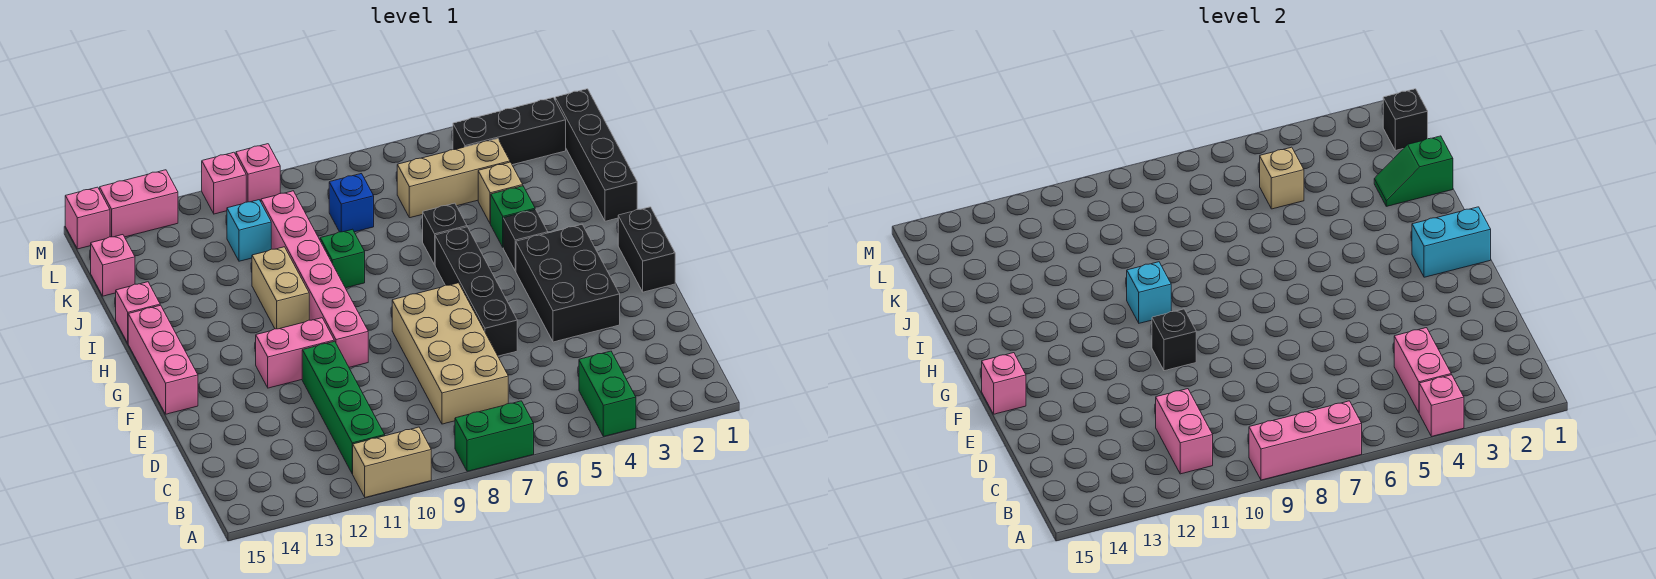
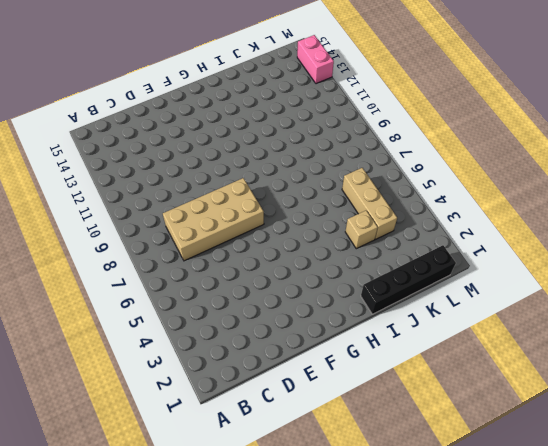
none -> green brick A4:B4 level 1
none -> green brick A7:A8 level 1
none -> tan brick A10:A11 level 1
none -> green brick B11:E11 level 1

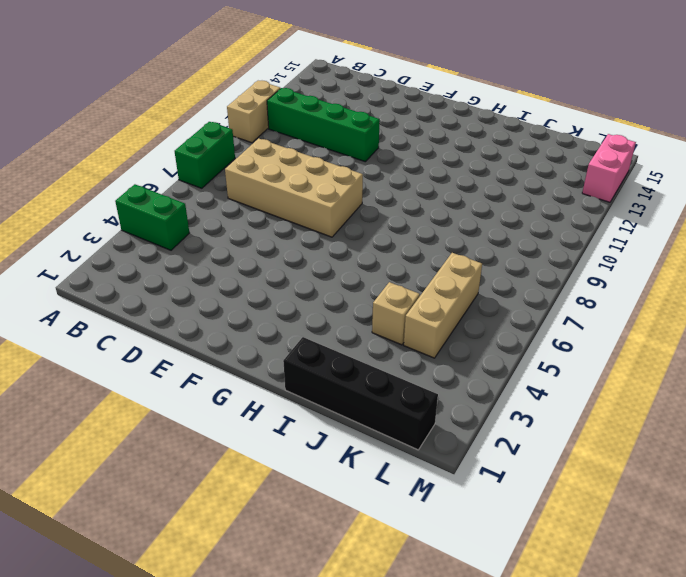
none -> black brick E3:G4 level 1
none -> black brick E6:H6 level 1
none -> black brick F1:G1 level 1
none -> pink brick F10:K10 level 1

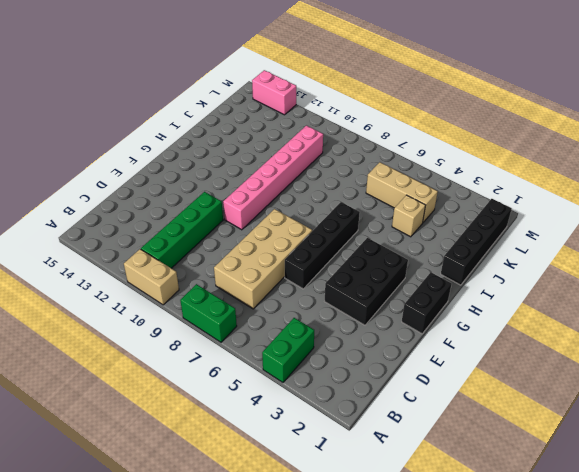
none -> pink brick F11:F12 level 1
none -> pink brick F15:H15 level 1
none -> black brick H4 level 1
none -> tan brick H11:I11 level 1

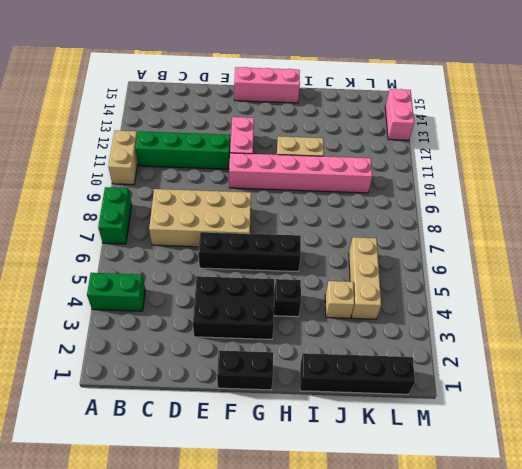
none -> green brick I4 level 1
none -> black brick I6 level 1
none -> green brick I9 level 1
none -> pink brick I15 level 1

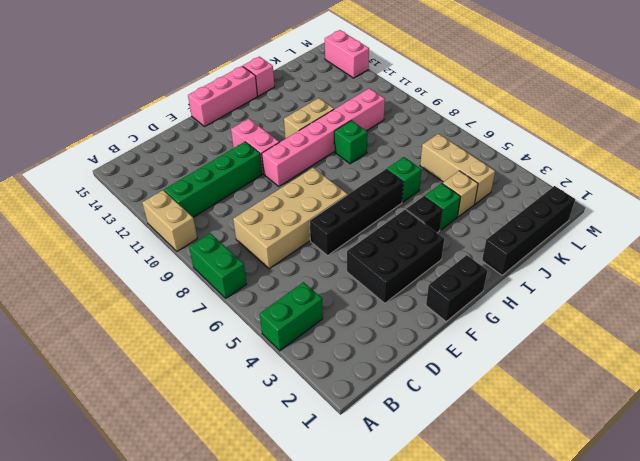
green brick I6 level 1 -> black brick I6 level 1
none -> blue brick K8 level 1
none -> cyan brick K11 level 1
none -> pink brick K15 level 1
none -> black brick L2:L4 level 1

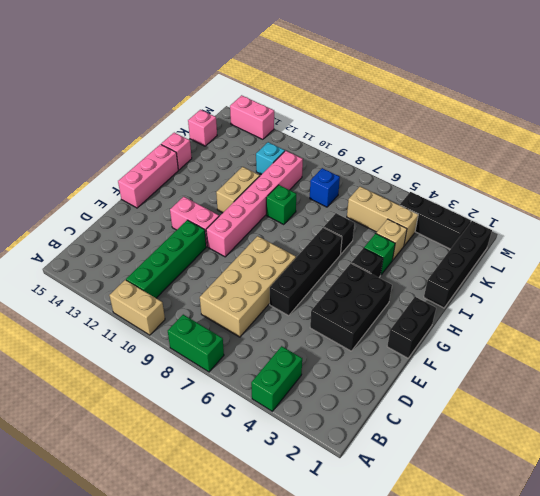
none -> pink brick M10 level 1
none -> pink brick M11 level 1
none -> pink brick M15 level 1
none -> pink brick A4 level 2

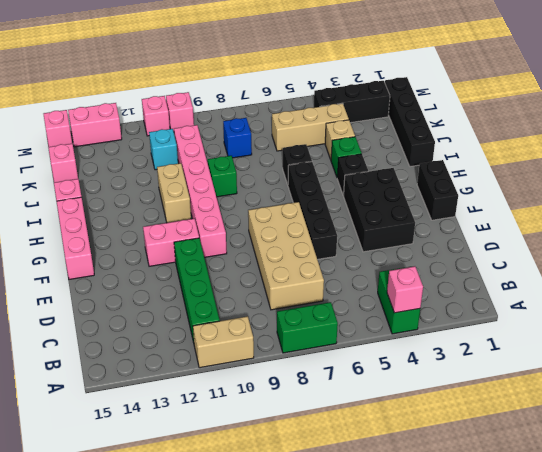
none -> pink brick A7:A9 level 2
none -> pink brick B4:C4 level 2
none -> pink brick B11:C11 level 2
none -> black brick F10 level 2

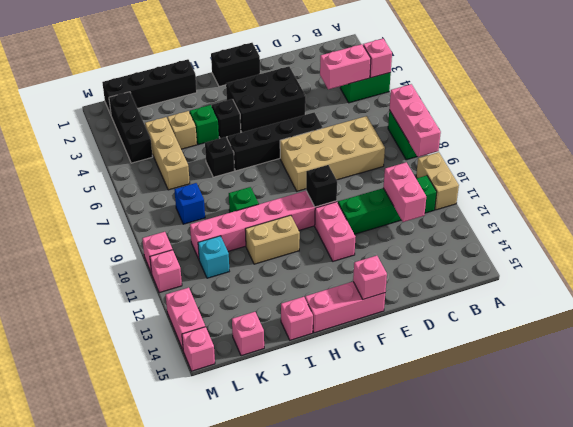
pink brick C11:C12 level 2 -> pink brick B11:C11 level 2
none -> cyan brick G1:G2 level 2
none -> cyan brick H10 level 2
none -> green slope J1:J2 level 2 top 1
none -> tan brick K5 level 2

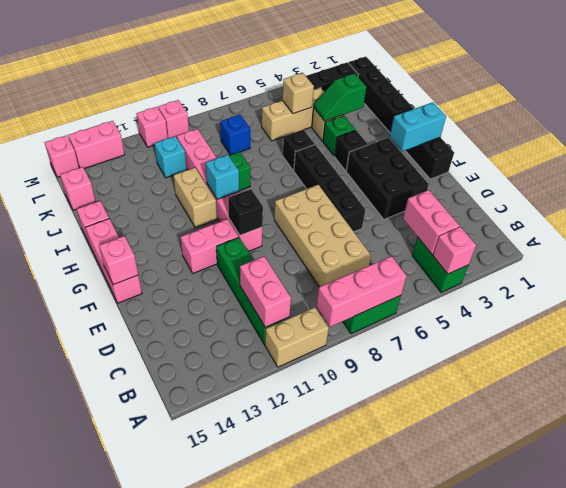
green slope J3:J4 level 2 top 3 -> green slope J1:J2 level 2 top 1
none -> black brick L1 level 2

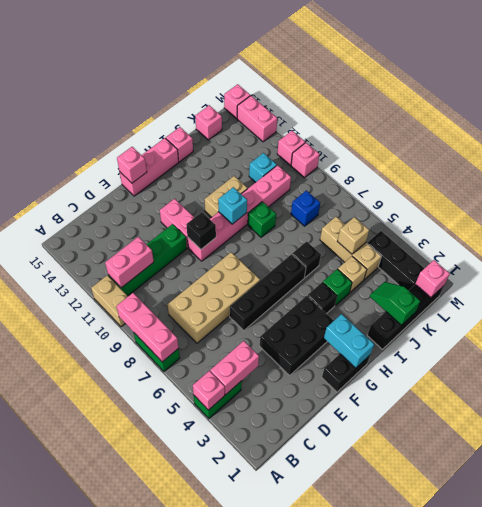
pink brick L1 level 2 -> black brick L1 level 2

